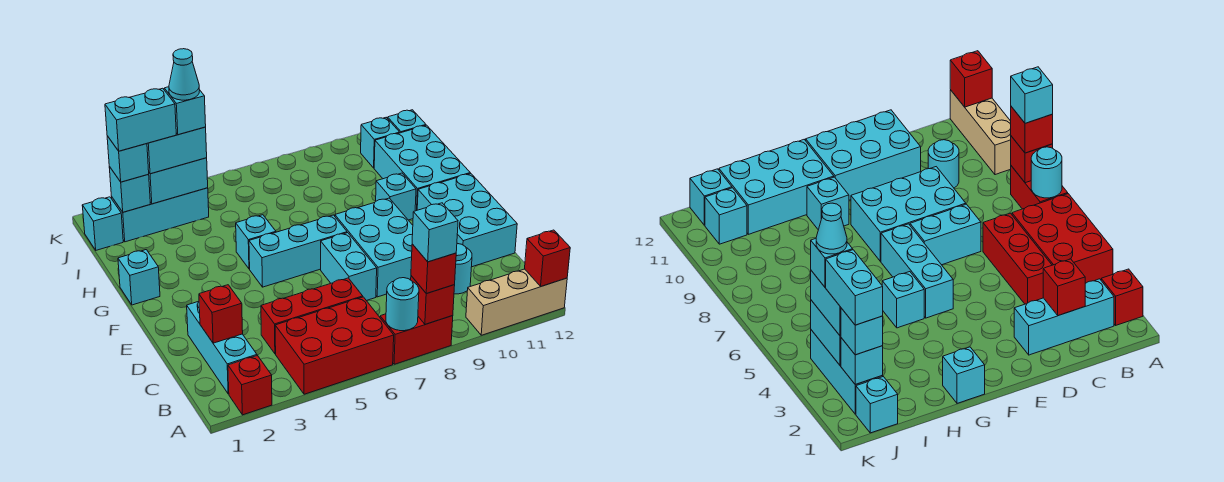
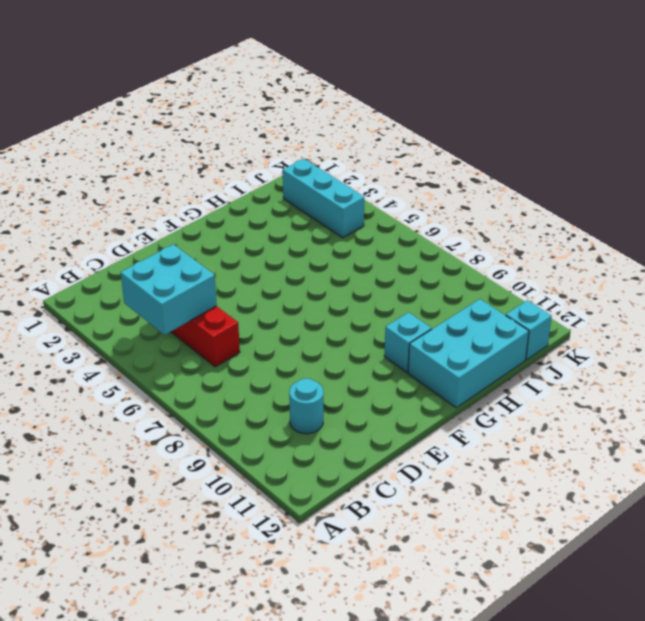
cyan brick B4:C5 level 2 -> none
none -> red brick A2 level 1
none -> red brick A4:B6 level 1
none -> red brick A7:A8 level 1
none -> tan brick A10:A12 level 1

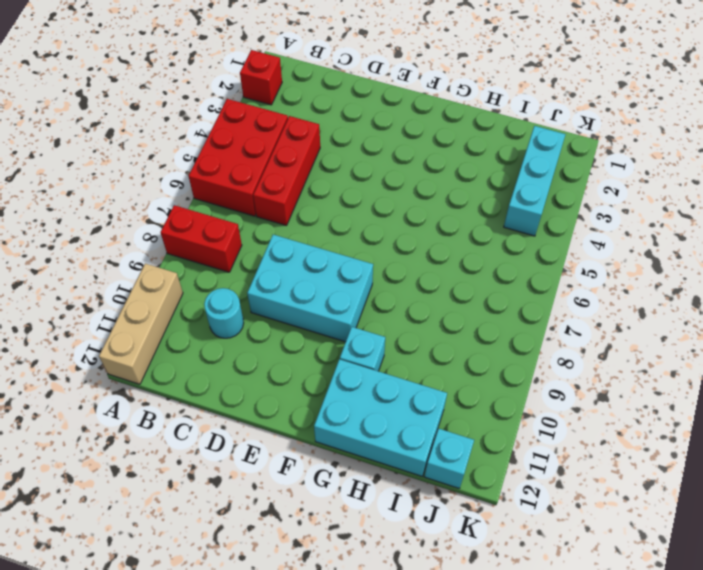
red brick A8:B8 level 1 -> red brick A7:A8 level 1
none -> cyan brick B2:D2 level 1
none -> cyan brick D7:E7 level 1
none -> cyan brick D11:F12 level 1
none -> cyan brick F5:F7 level 1

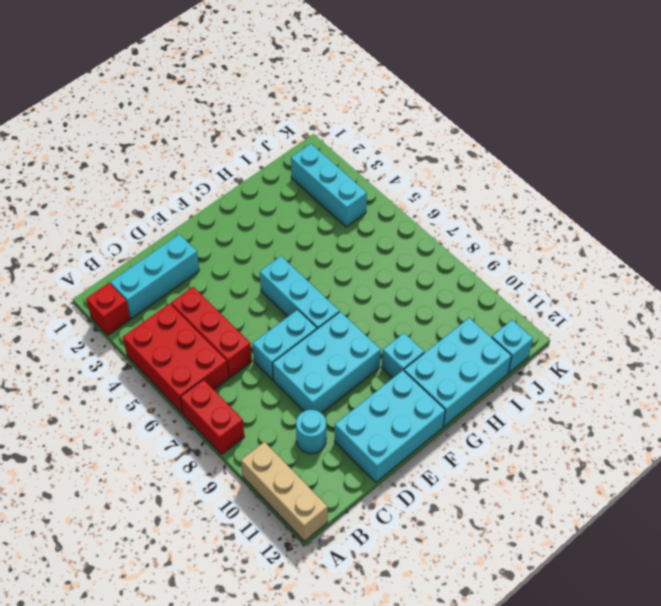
none -> cyan brick G1 level 1
none -> cyan brick G5 level 1
none -> cyan brick J1 level 1
none -> cyan brick J11 level 1

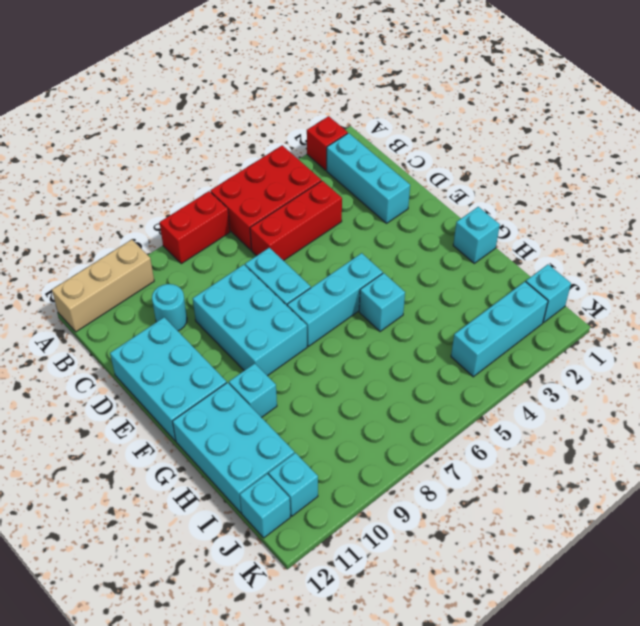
none -> cyan round brick A7 level 2
none -> red brick A8 level 2
none -> red brick A12 level 2
none -> red brick C2 level 2

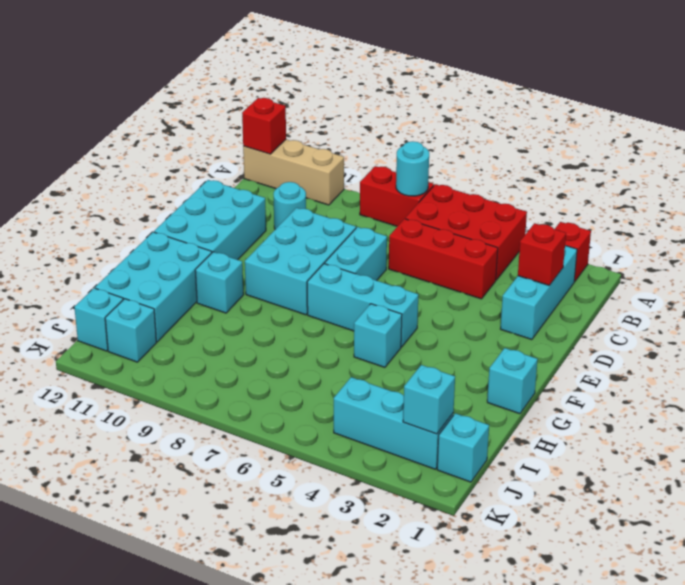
none -> red brick A8 level 2
none -> cyan brick J3:J4 level 2
none -> red brick A8 level 3
none -> cyan brick J2 level 3

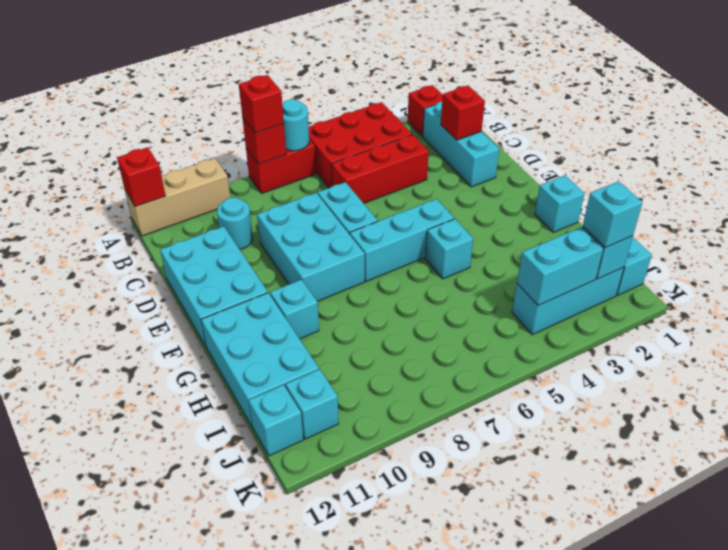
none -> cyan brick J3:J4 level 3
none -> cyan brick A8 level 4
none -> cyan brick J2:J3 level 4
none -> cyan brick J4 level 4

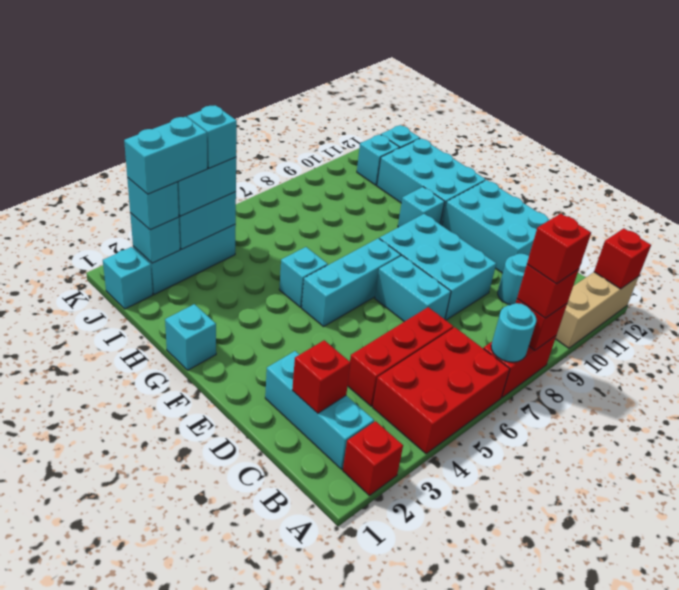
red brick A8 level 4 -> cyan brick A8 level 4
none -> cyan cone J4 level 5

